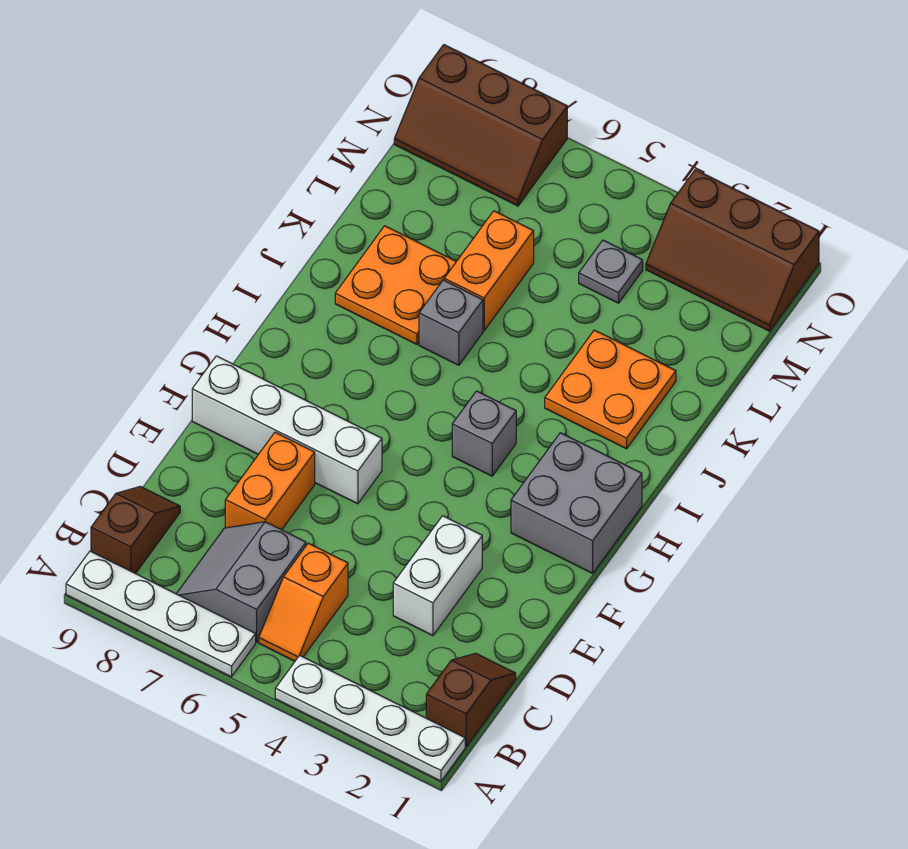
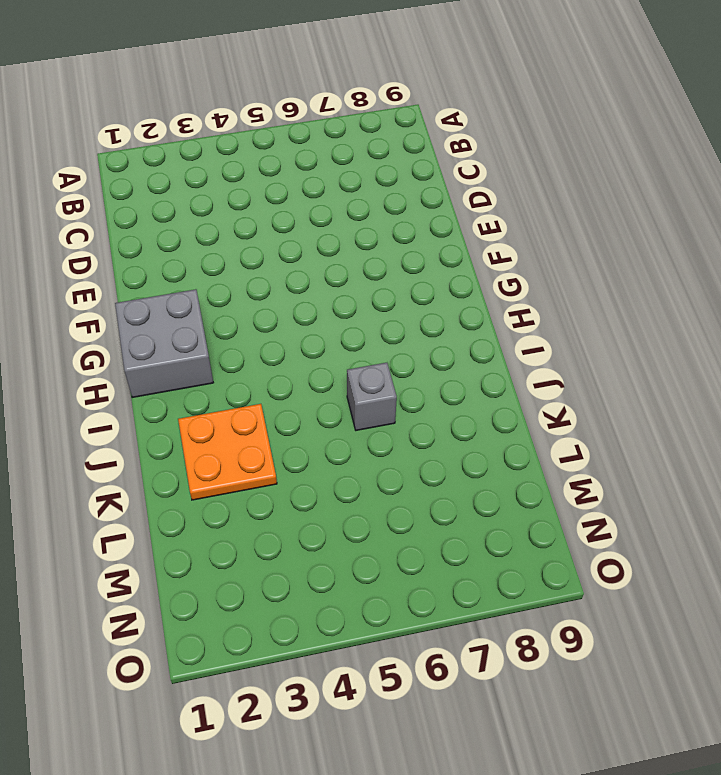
none -> white plate A1:A4 level 1
none -> white plate A6:A9 level 1
none -> brown slope B1:C1 level 1 top B

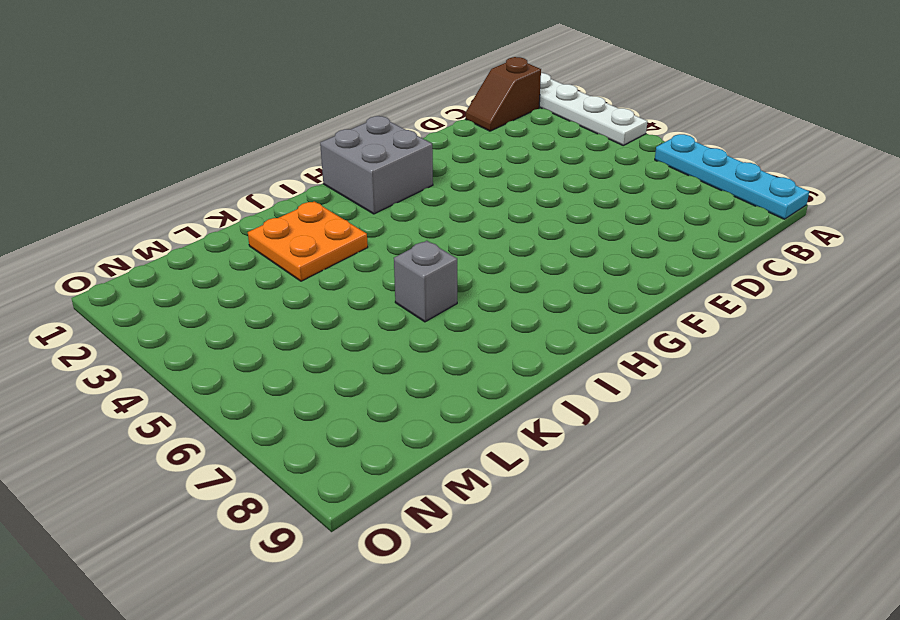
cyan plate A6:A9 level 1 -> white plate A6:A9 level 1
none -> orange slope B5:C5 level 1 top C
none -> grey slope B6:C7 level 1 top 6
none -> brown slope B9:C9 level 1 top B

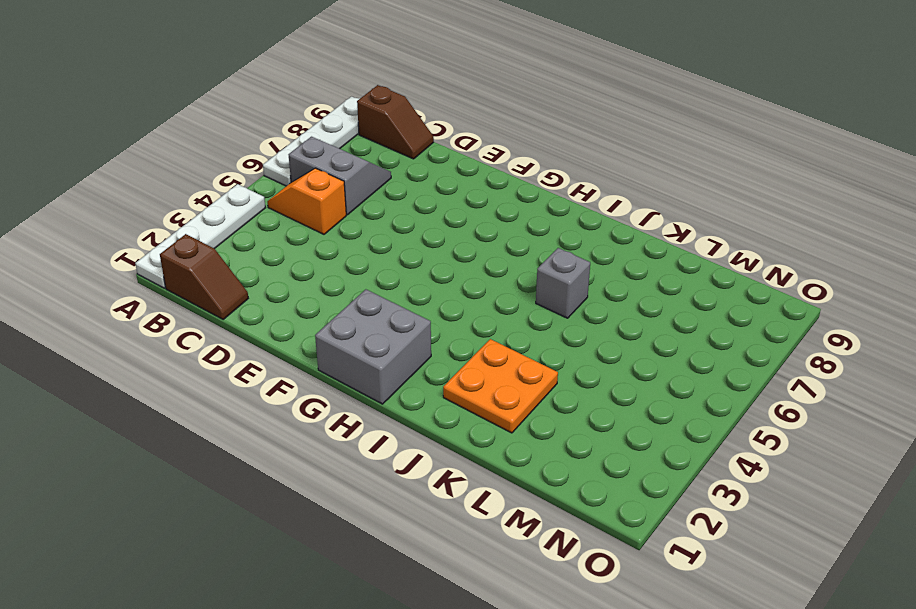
none -> white brick D3:E3 level 1
none -> orange brick D7:E7 level 1
none -> white brick F6:F9 level 1

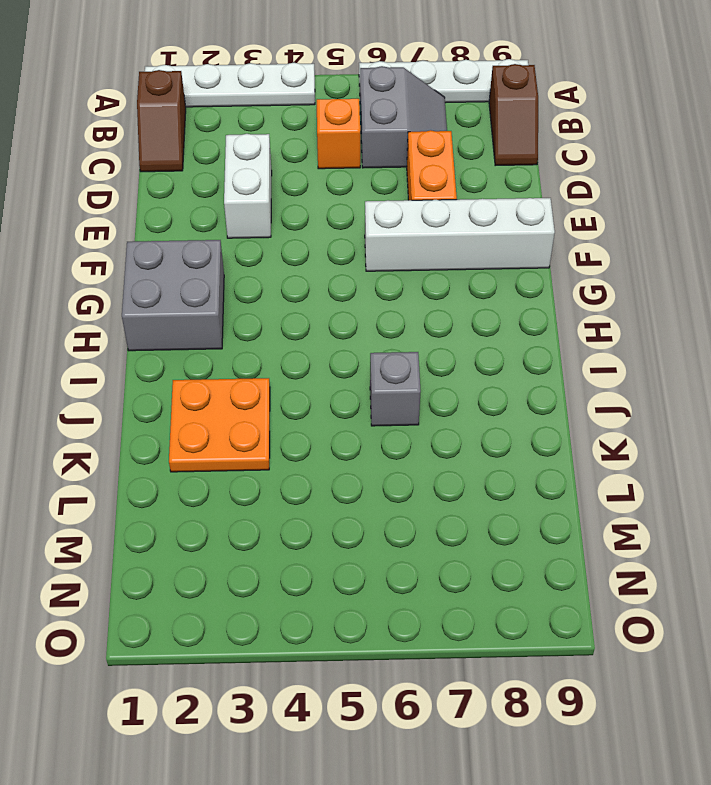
none -> grey brick H4 level 1
none -> orange plate J7:K8 level 1
none -> orange brick K6:L6 level 1

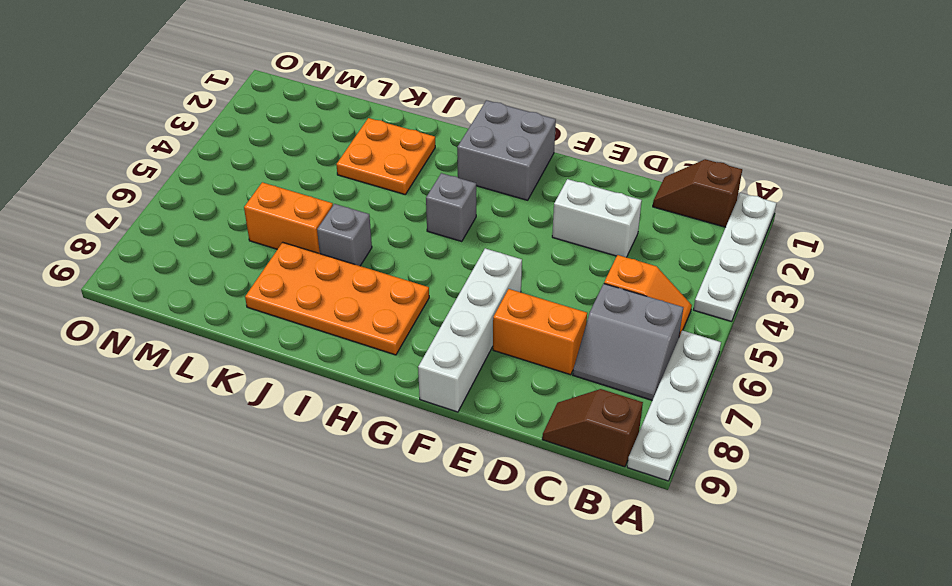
orange plate H7:K8 level 1 -> orange plate J7:K8 level 1
none -> grey plate M4 level 1
none -> brown slope N1:O3 level 1 top O
none -> brown slope N7:O9 level 1 top O

